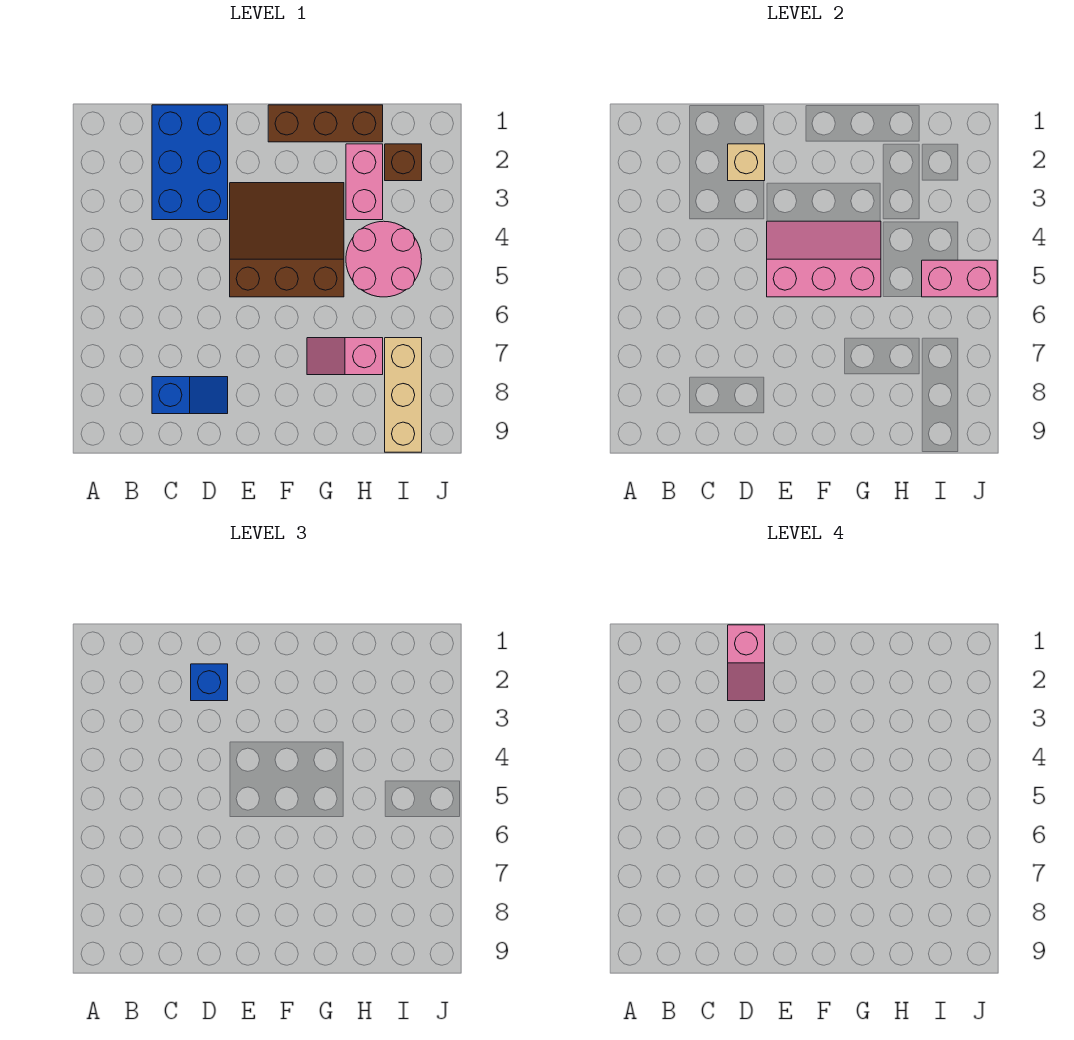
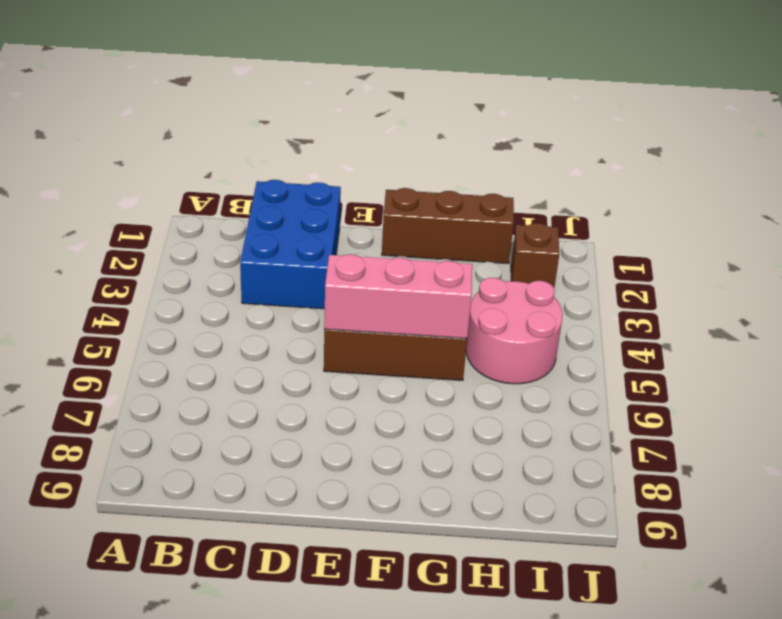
none -> blue slope C8:D8 level 1 top C
none -> pink slope G7:H7 level 1 top H
none -> pink brick H2:H3 level 1

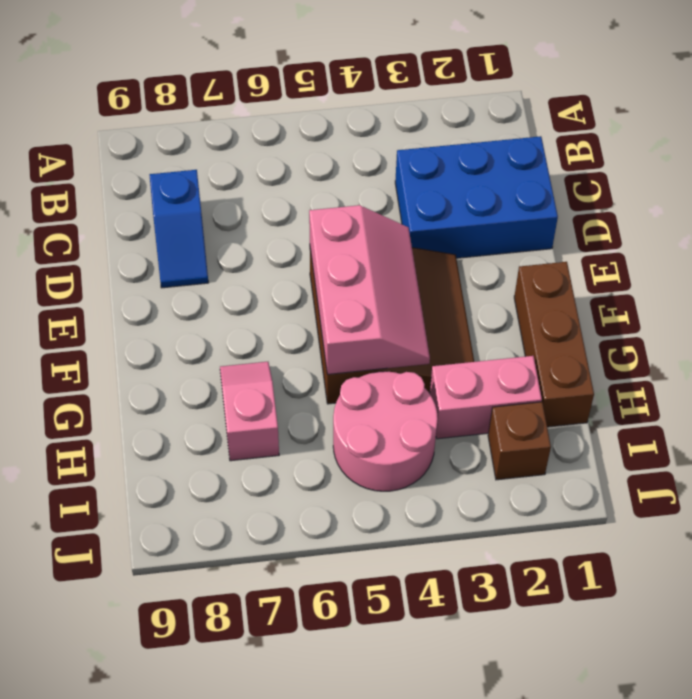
none -> tan brick I7:I9 level 1
none -> tan brick D2 level 2
none -> pink brick I5:J5 level 2

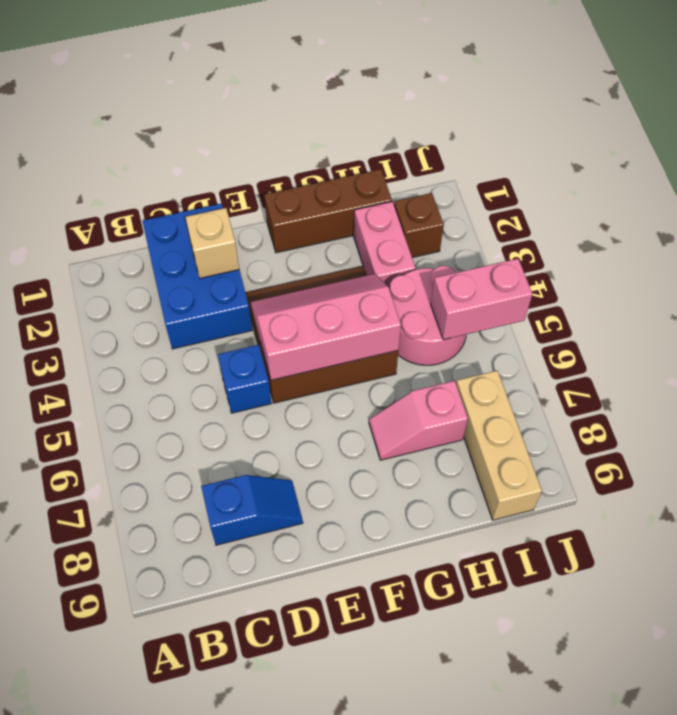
blue brick D5 level 1 -> blue brick D2 level 3
none -> pink slope D1:D2 level 4 top 1

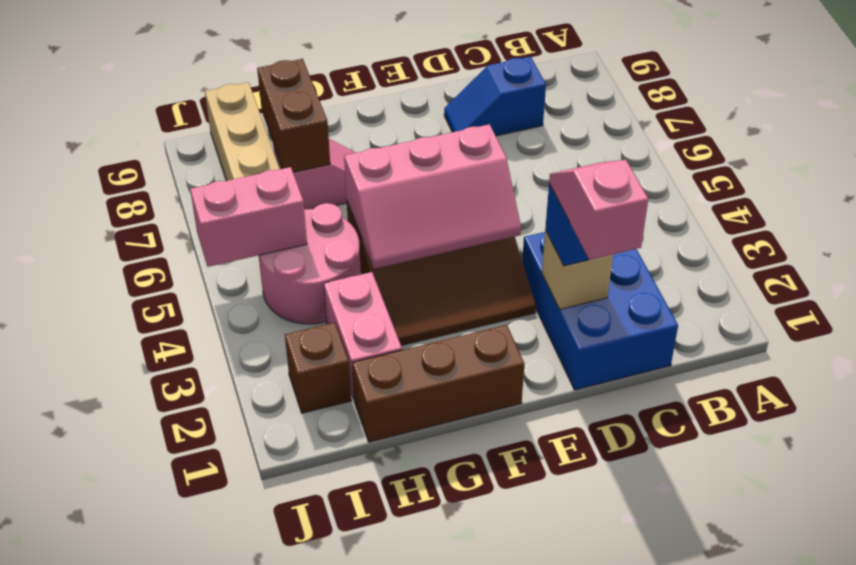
brown brick H7:H8 level 2 -> none

